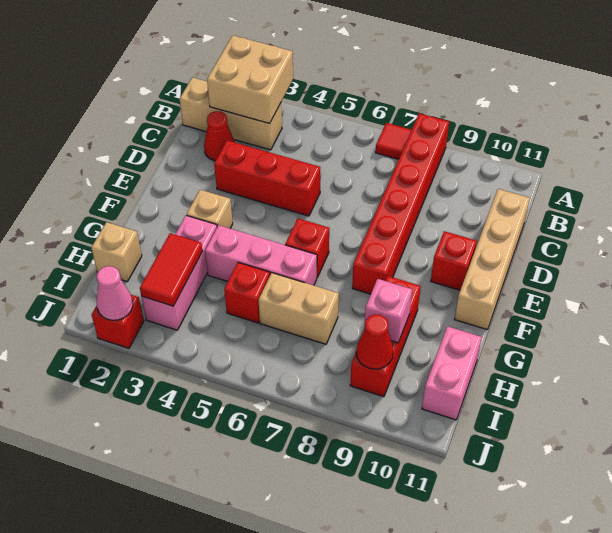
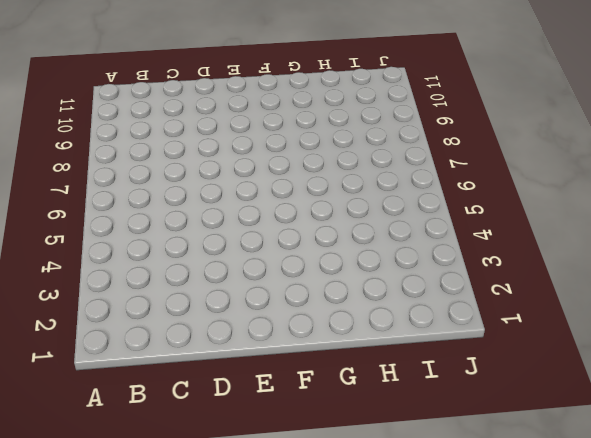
none -> red tile A7 level 1
none -> red brick A8:F8 level 1
none -> tan brick B1:B3 level 1

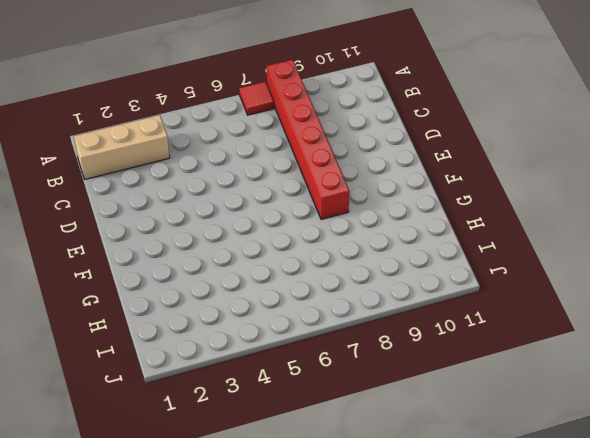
none -> red cone C2 level 1
none -> tan brick C11:F11 level 1
none -> red brick D3:D5 level 1

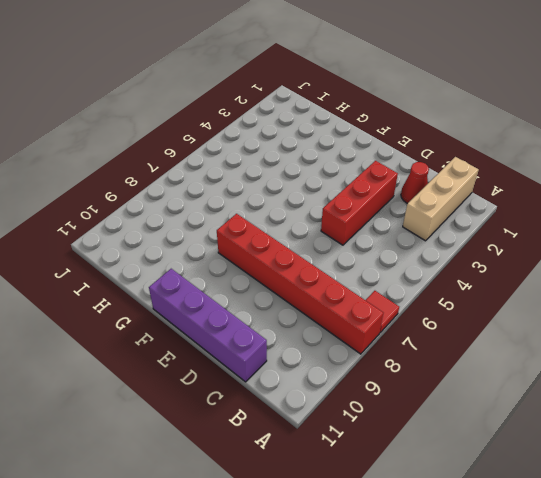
purple brick C11:F11 level 1 -> tan brick C11:F11 level 1
none -> red brick E10 level 1
none -> tan brick F3 level 1
none -> red brick F6 level 1

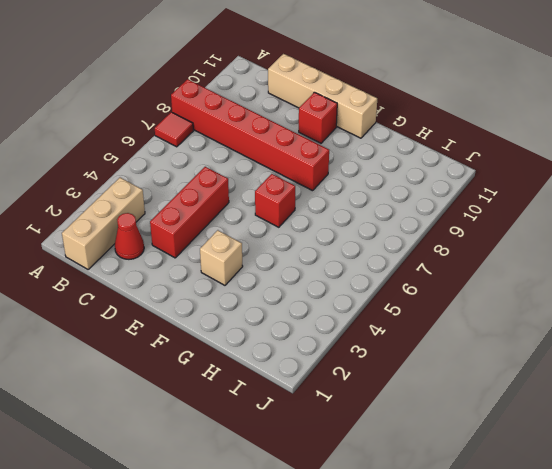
none -> pink brick G3:I3 level 1
none -> pink brick G4:G6 level 1
none -> red brick G9:I9 level 1

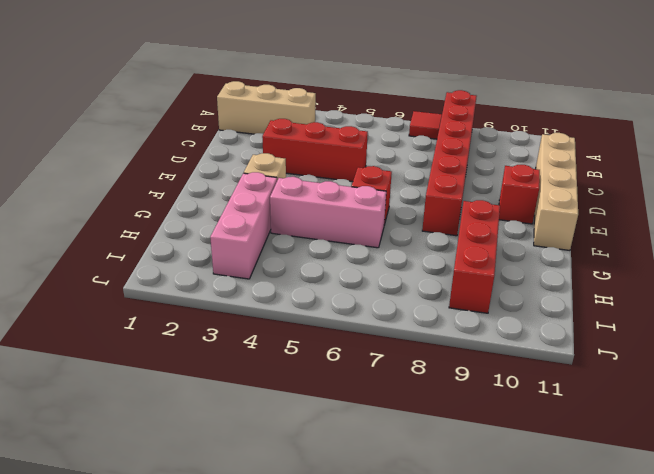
none -> red cone C2 level 1
none -> tan brick H1 level 1
none -> red brick H5 level 1

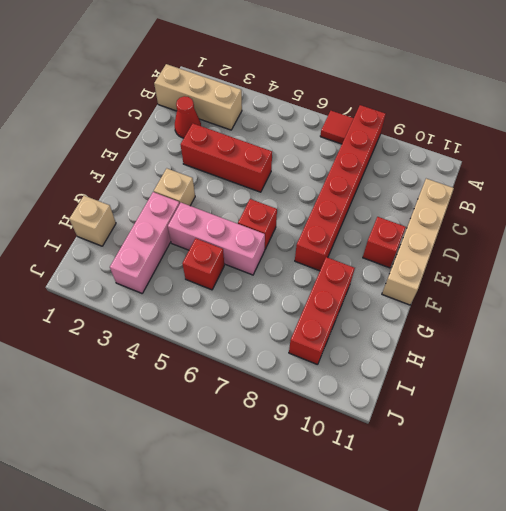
none -> tan brick H6:H7 level 1
none -> pink brick H11:I11 level 1
none -> red brick J2 level 1

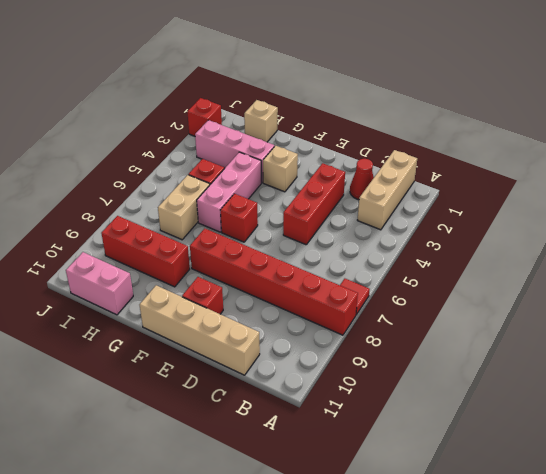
none -> tan brick A2:B3 level 2
none -> red tile H3:I3 level 2
none -> pink brick H9 level 2

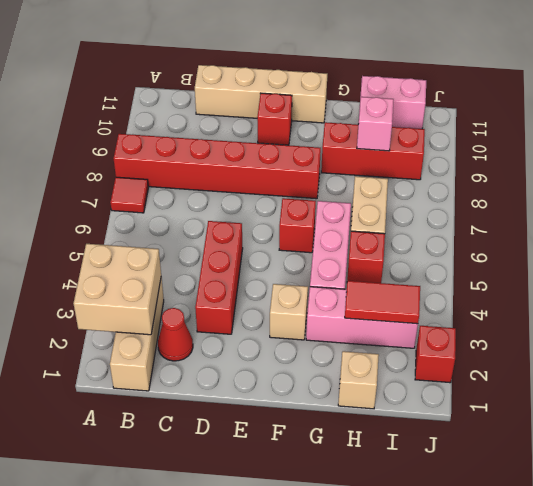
none -> red cone I9 level 2
none -> pink cone J2 level 2

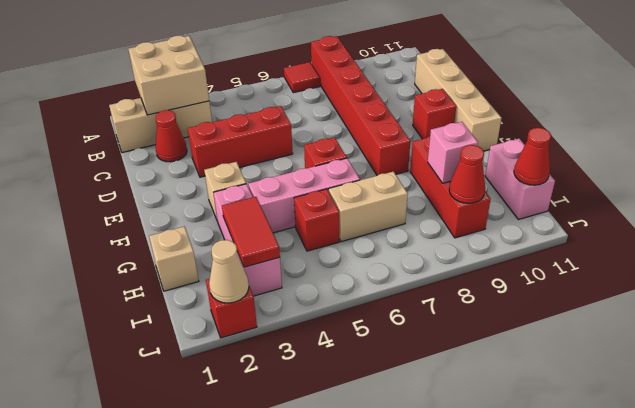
red cone I11 level 2 -> none
tan cone J2 level 2 -> pink cone J2 level 2

